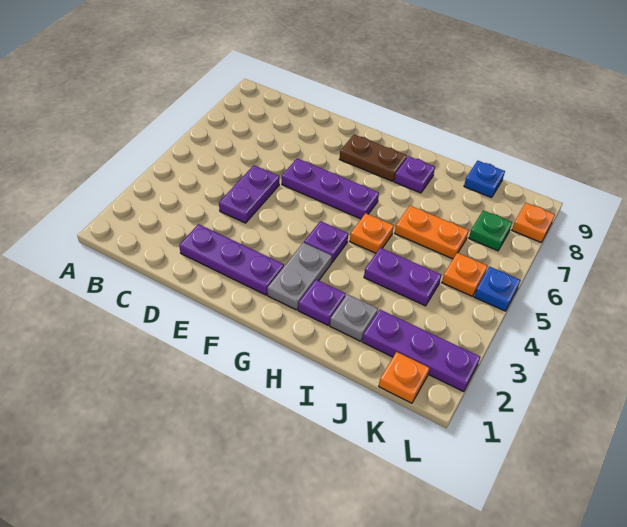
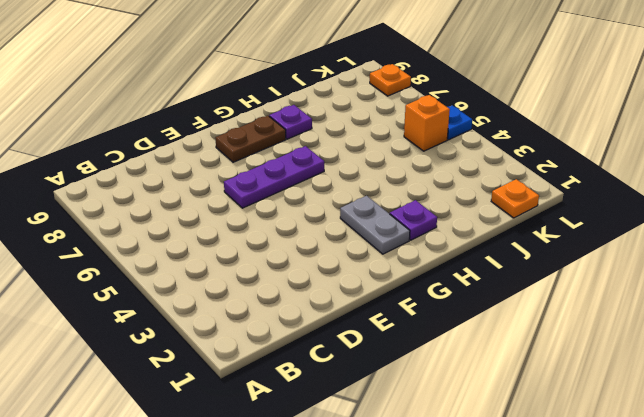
orange brick K5 level 1 -> orange plate K5 level 1
none -> purple plate D2:F2 level 1
none -> purple plate D4:D5 level 1
none -> purple plate G4 level 1

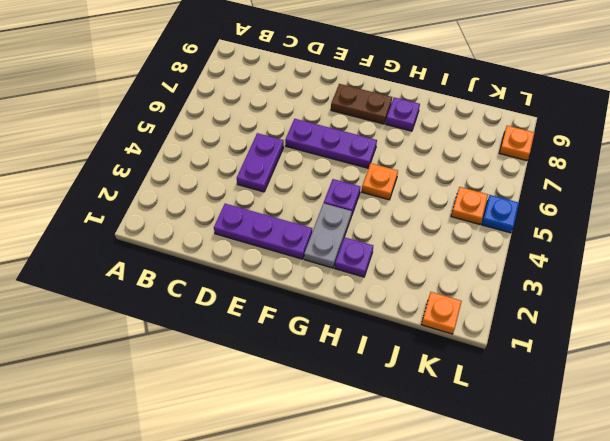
none -> grey plate I2 level 1
none -> purple plate I4:J4 level 1
none -> orange plate I6:J6 level 1

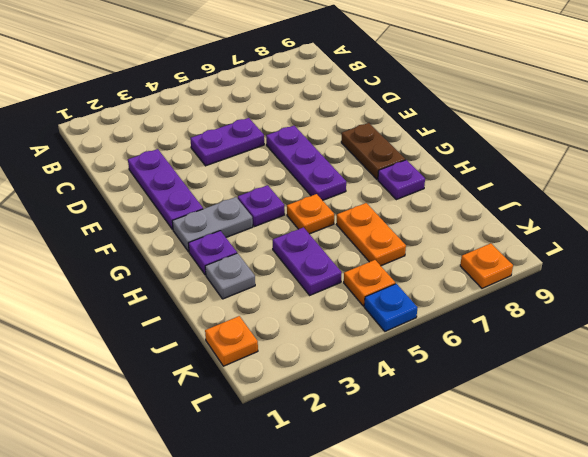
none -> purple plate J2:L2 level 1
none -> blue plate J9 level 1
none -> green plate K7 level 1

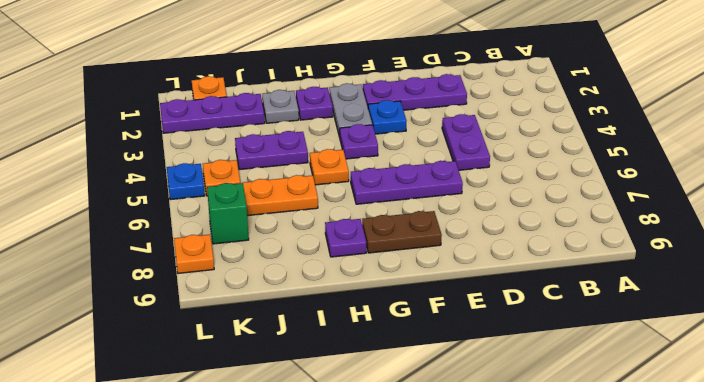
blue plate F3 level 1 -> blue plate J9 level 1
green brick K7 level 1 -> green plate K7 level 1

